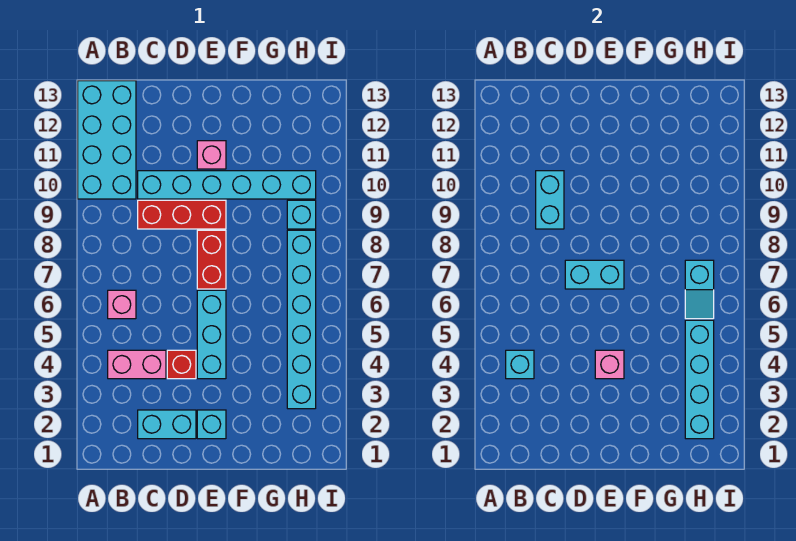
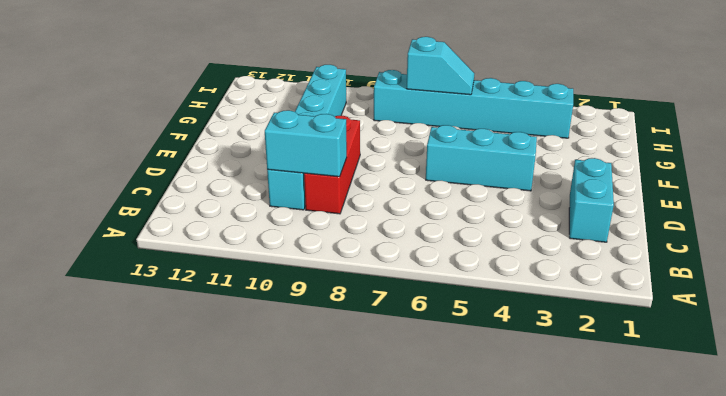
none -> cyan brick A10:B13 level 1
none -> pink brick B4:C4 level 1
none -> pink brick B6 level 1

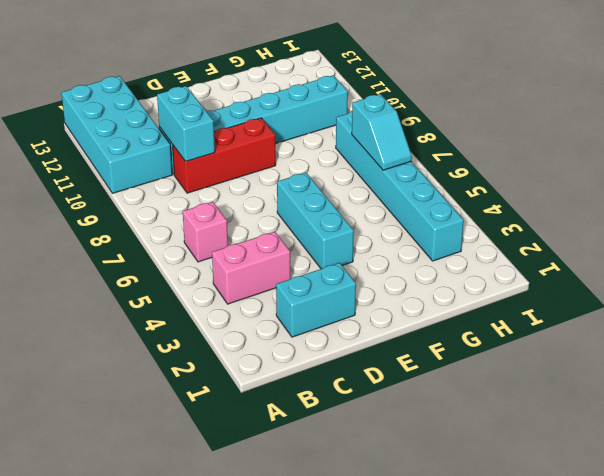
none -> red brick D4 level 1
none -> cyan brick E2 level 1
none -> red brick E7:E8 level 1

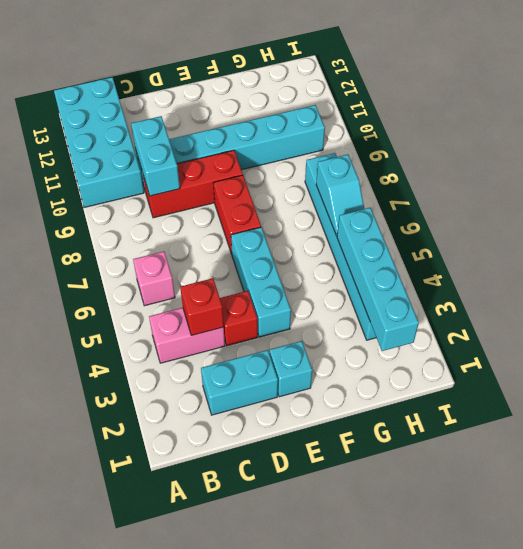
red brick C4 level 2 -> none
none -> pink brick E11 level 1
none -> cyan brick H9 level 1
none -> cyan brick B4 level 2

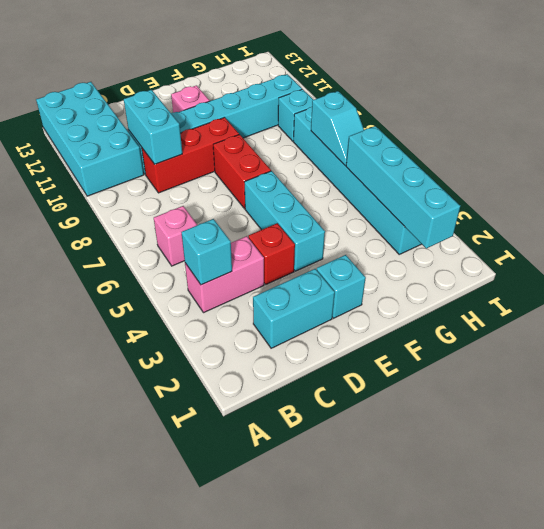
none -> cyan brick D7:E7 level 2
none -> pink brick E4 level 2

